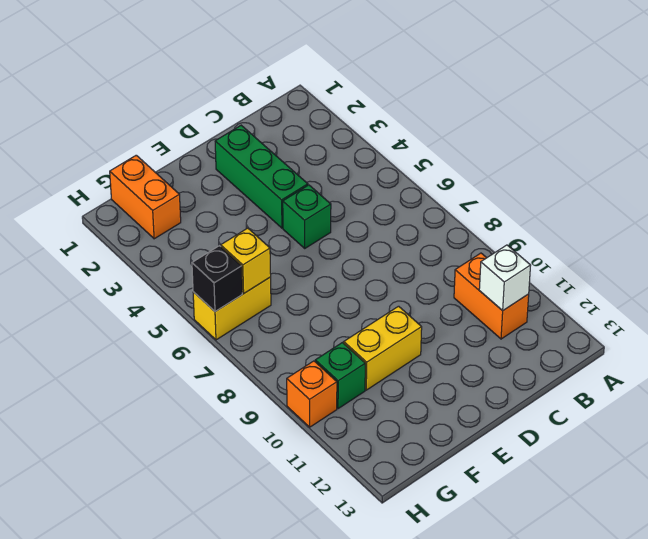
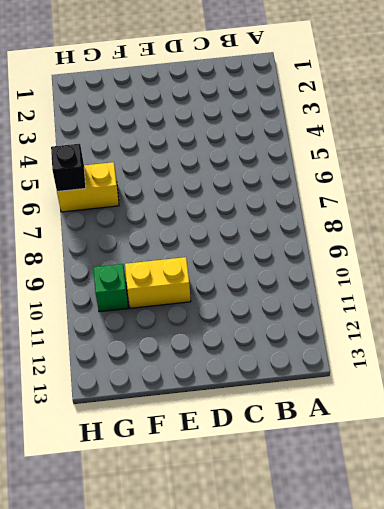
none -> orange brick B10:B11 level 1
none -> green brick D2:D4 level 1

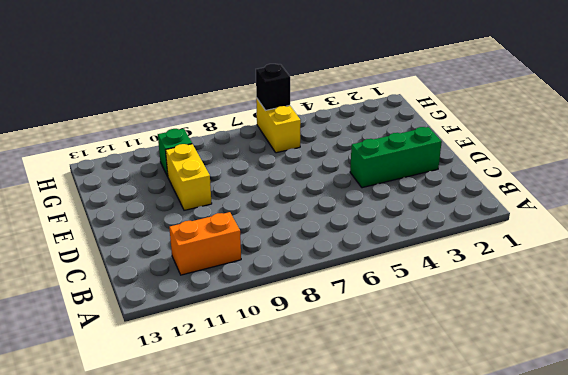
none -> green brick D5 level 1
none -> orange brick G1:G2 level 1

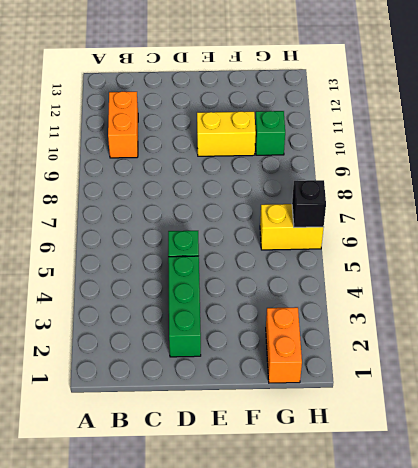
none -> orange brick H10 level 1
none -> white brick B11 level 2

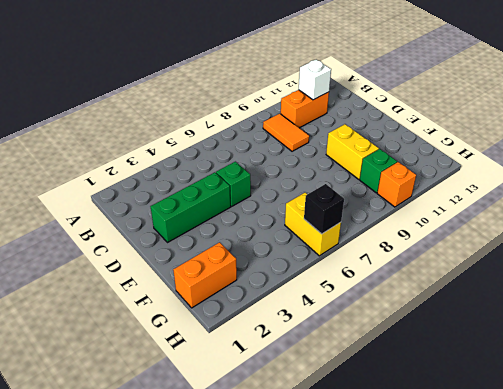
orange tile B9:C9 level 1 -> none
none -> yellow brick G6 level 2

